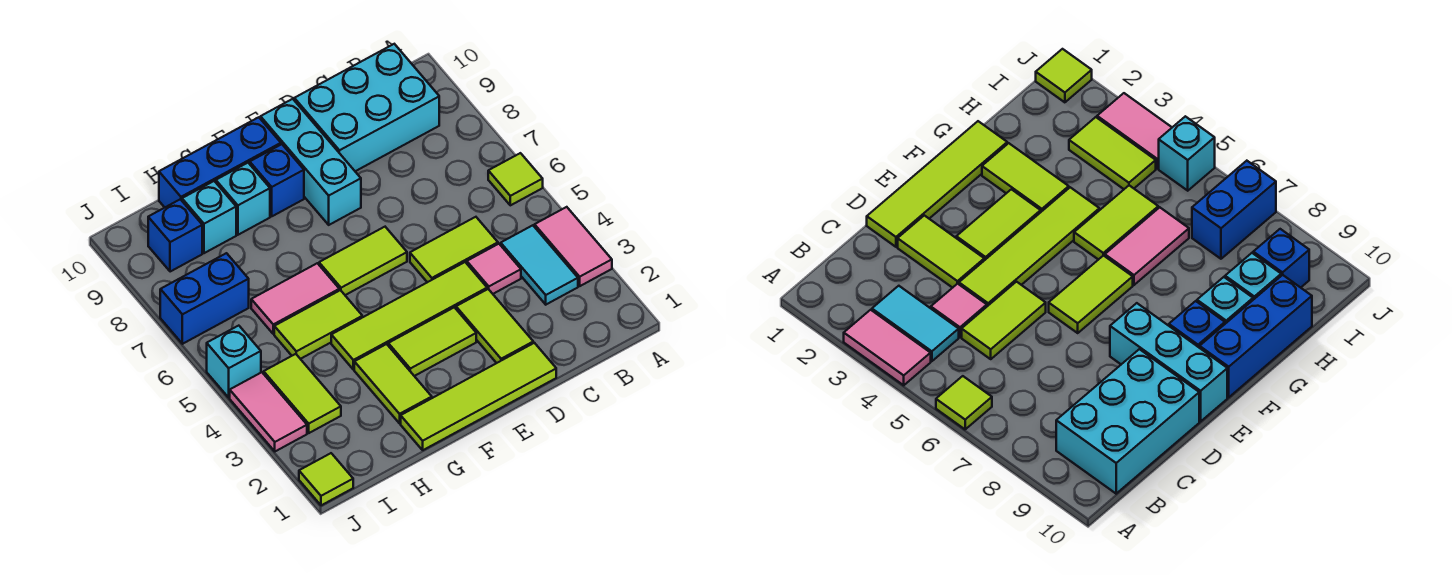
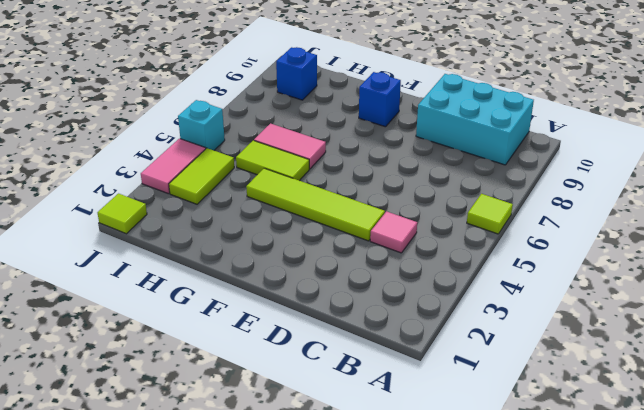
none -> pink tile A3:A4 level 1
none -> cyan tile B3:B4 level 1
none -> lime tile C5:D5 level 1

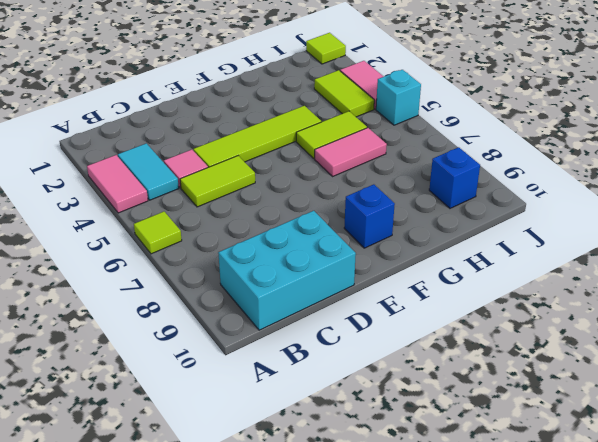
none -> lime tile D1:G1 level 1
none -> lime tile D2:D3 level 1
none -> lime tile E3:F3 level 1

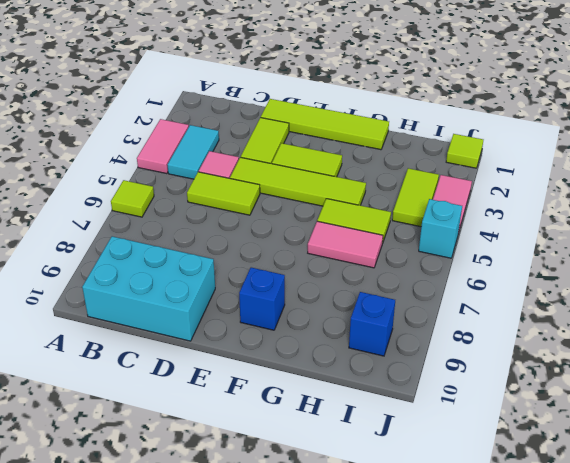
none -> lime tile E6:F6 level 1
none -> cyan brick E8:E10 level 1
none -> blue brick F10:H10 level 1

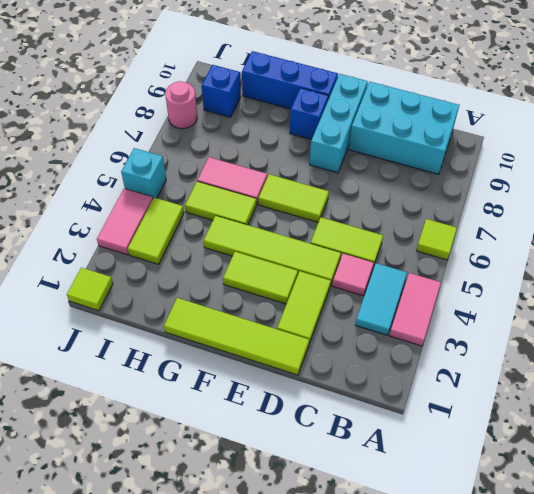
pink round brick J8 level 1 -> none
none -> lime tile G2:G3 level 1
none -> cyan brick G9 level 1
none -> cyan brick H9 level 1

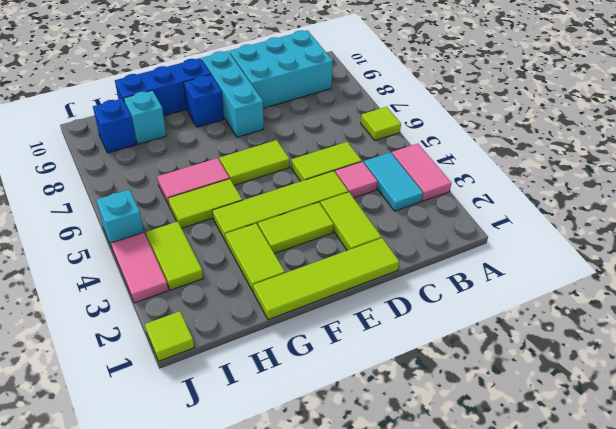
none -> cyan brick G9 level 1
none -> blue brick I7:J7 level 1

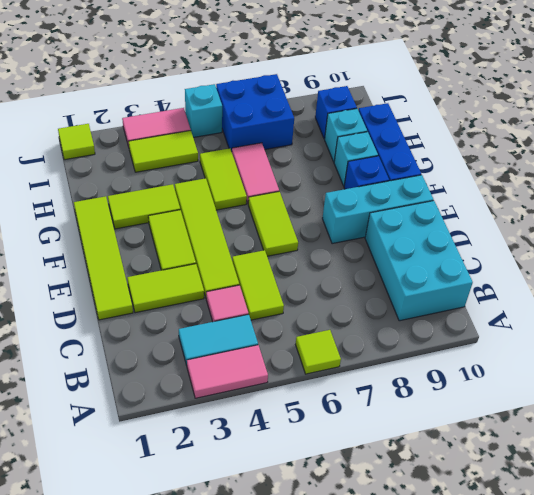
blue brick I6:J7 level 1 -> blue brick I7:J7 level 1

